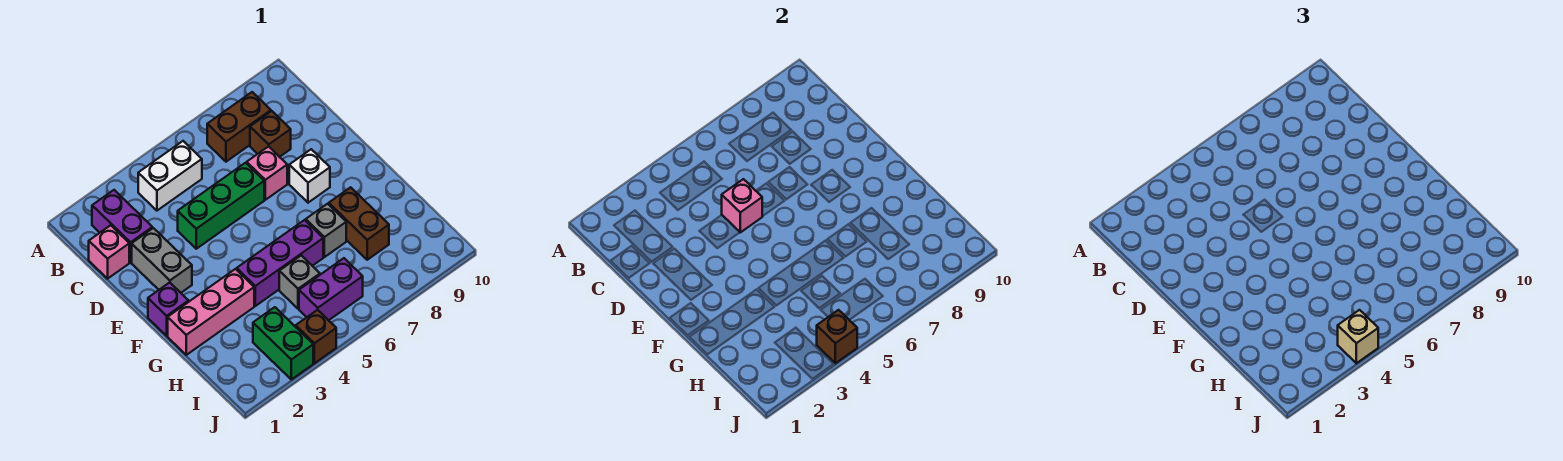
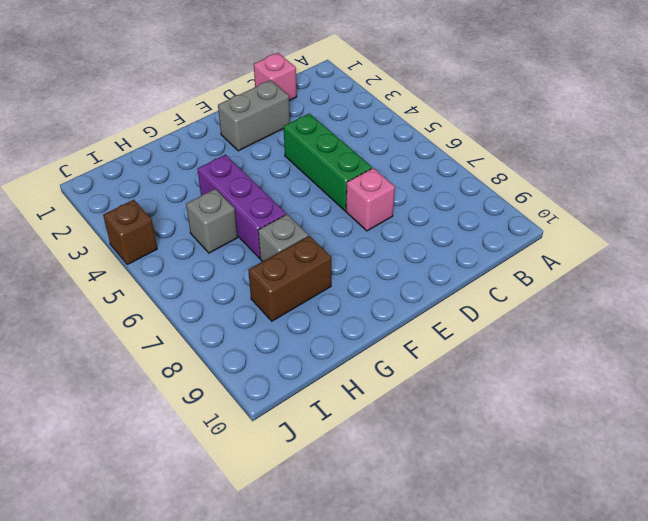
none -> purple brick B2:C2 level 1
none -> white brick B4:B5 level 1
none -> brown brick B7:B8 level 1

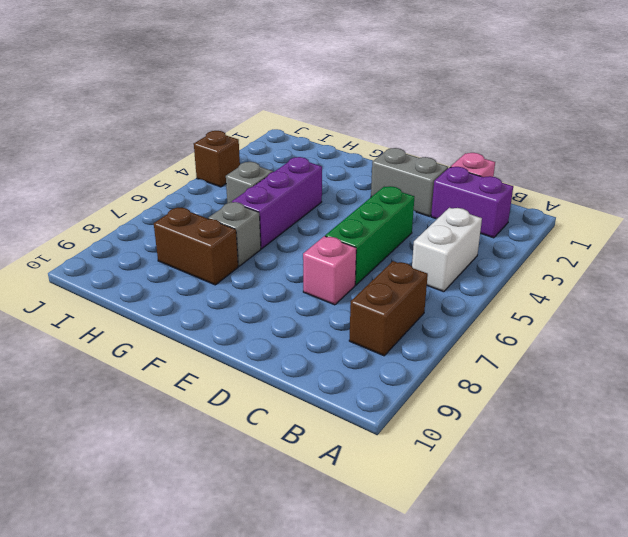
none -> brown brick C8 level 1
none -> white brick E8 level 1
none -> purple brick F1 level 1

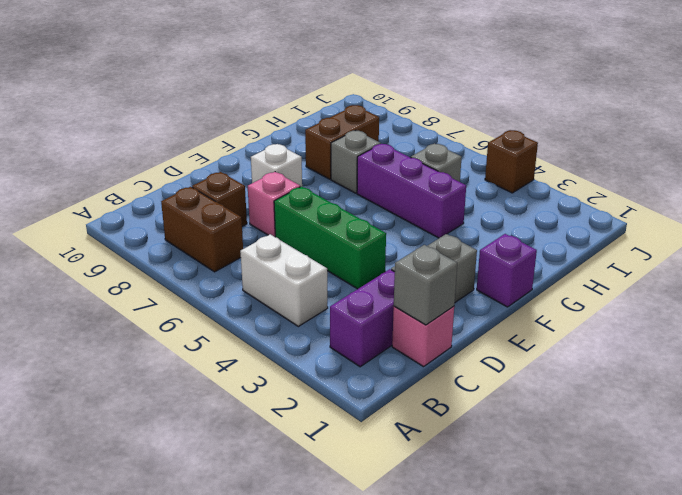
grey brick C1 level 2 -> none
none -> pink brick G1:G3 level 1
none -> green brick I3:J3 level 1
none -> purple brick I5:I6 level 1

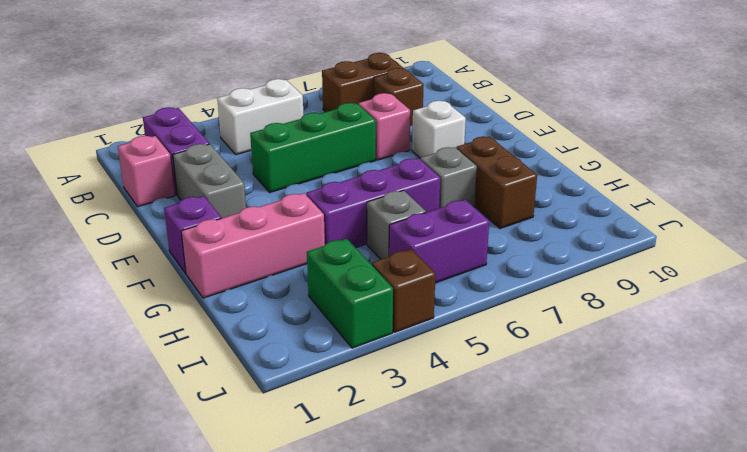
none -> pink brick D5 level 2
none -> brown brick J4 level 2
none -> tan brick J4 level 3

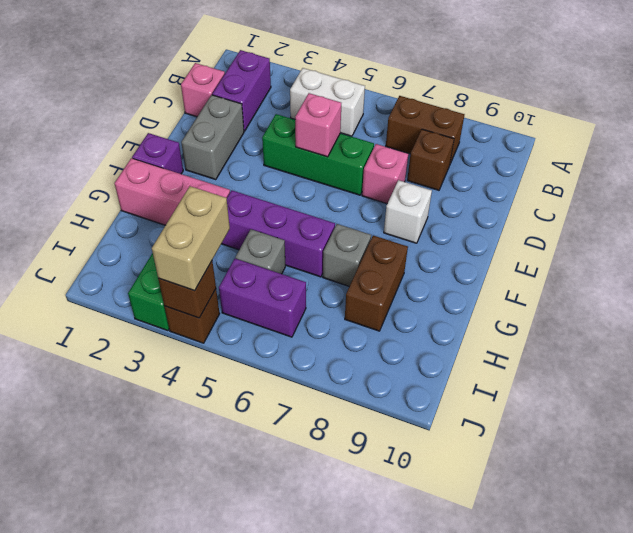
tan brick I4:J4 level 3 -> tan brick J4 level 3

